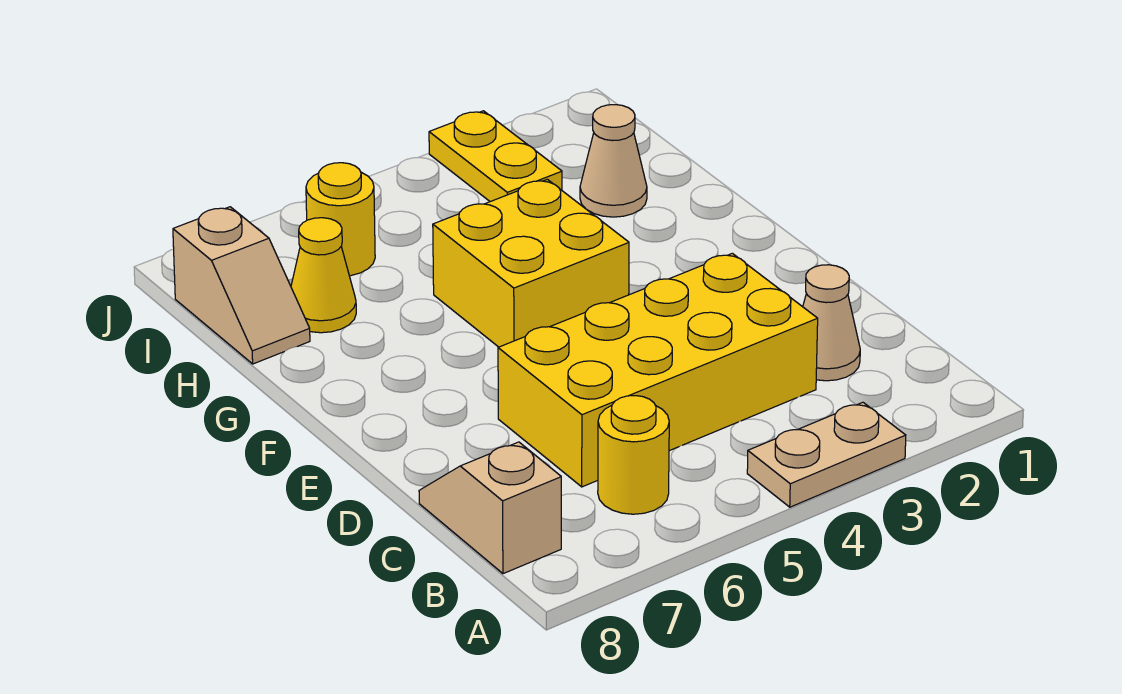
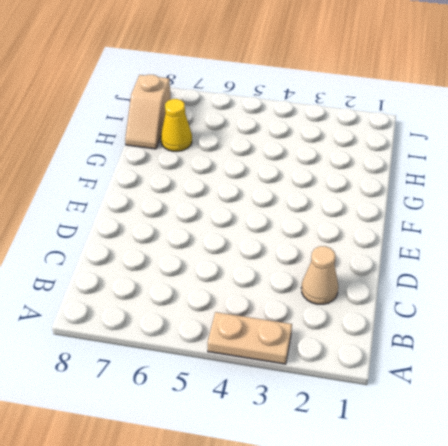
none -> yellow round brick B6 level 1
none -> tan slope B8:C8 level 1 top B

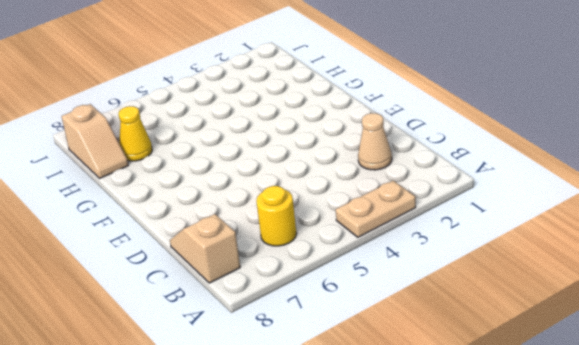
none -> yellow brick C3:D6 level 1
none -> yellow brick F4:G5 level 1

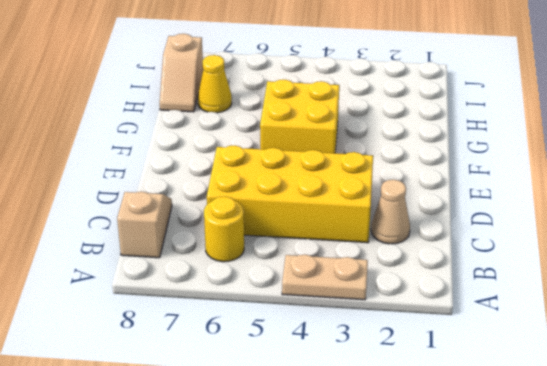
none -> tan cone H2 level 1
none -> yellow plate I3:J3 level 1

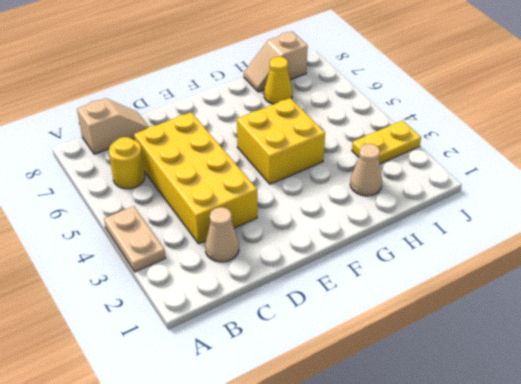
none -> yellow round brick I6 level 1

